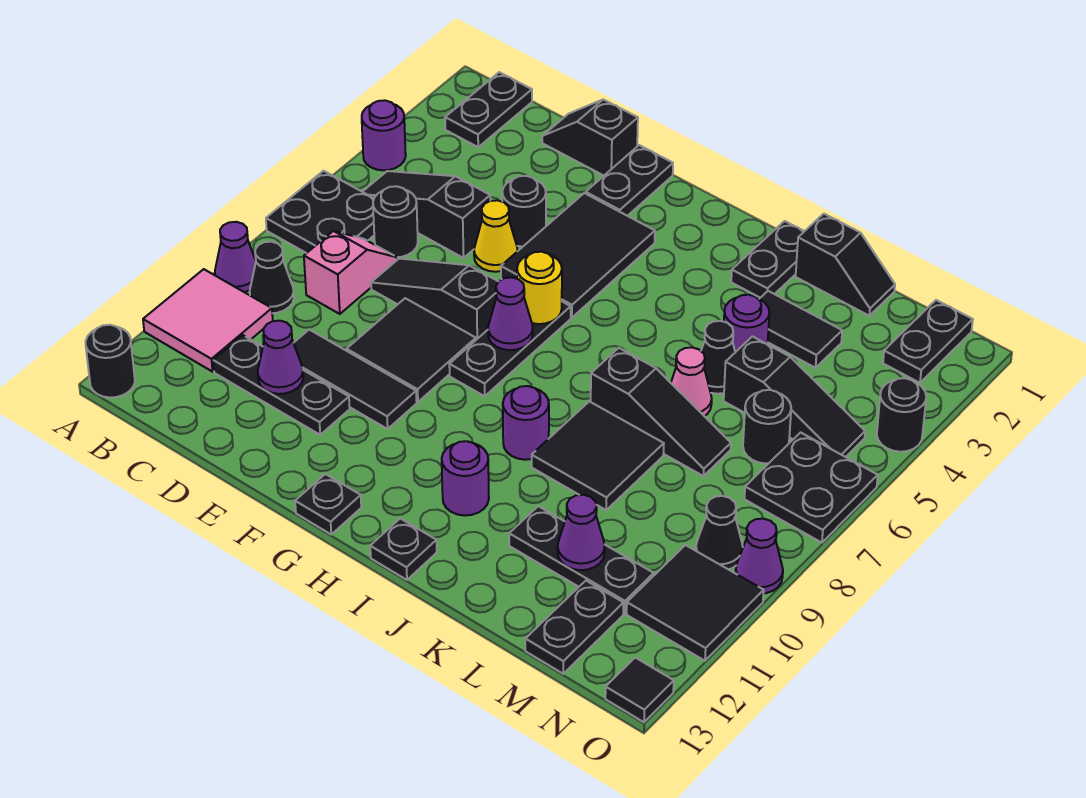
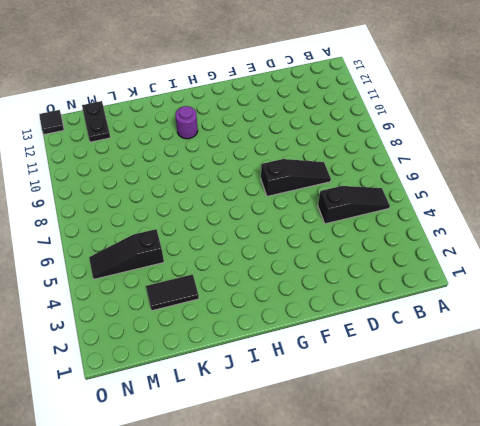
none -> purple round brick A4 level 1
none -> black plate A6:B7 level 1
none -> purple cone A9 level 1
none -> pink tile A10:B11 level 1

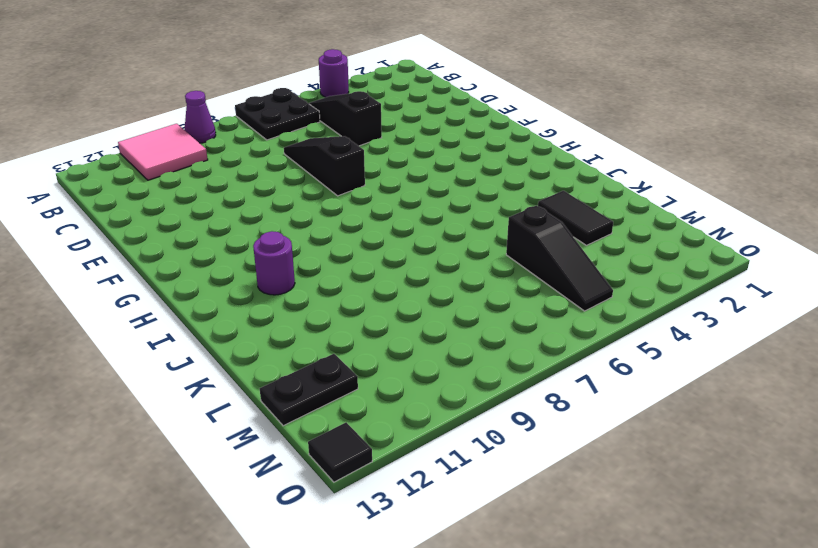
none -> black round brick A13 level 1
none -> black plate B1:B2 level 1
none -> black cone B9 level 1
none -> black round brick C6 level 1

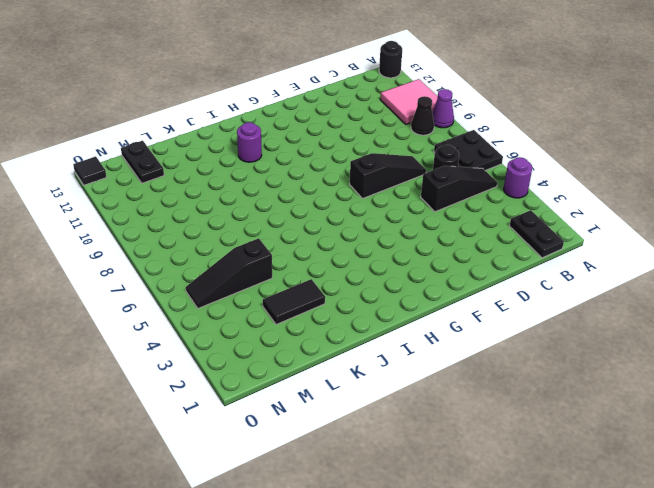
none -> pink slope C7:C8 level 1 top 8
none -> black plate C11:E11 level 1
none -> black slope D1:E1 level 1 top E
none -> black tile D10:F10 level 1

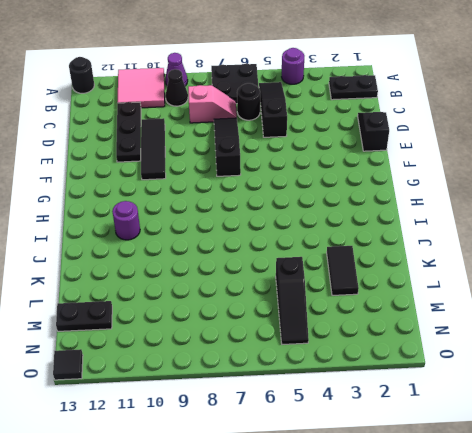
none -> black round brick E4 level 1
none -> yellow cone E5 level 1
none -> black tile E8:F9 level 1
none -> black plate F1:F2 level 1

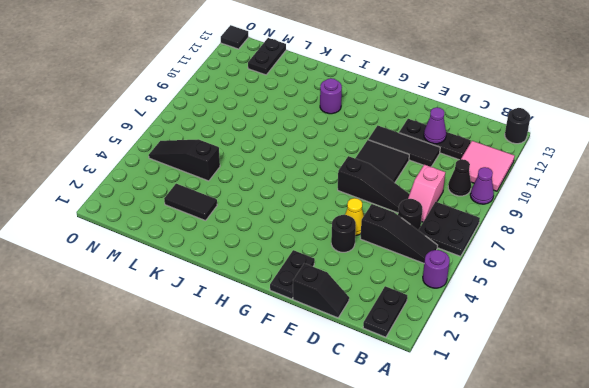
none -> black tile F3:G5 level 1
none -> black plate G6:G8 level 1
none -> black plate G13 level 1
none -> purple round brick I9 level 1

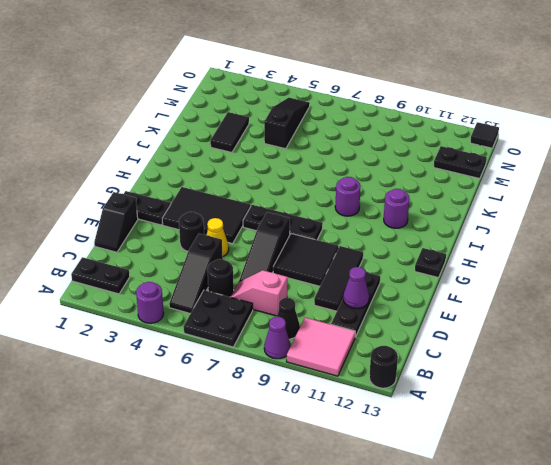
none -> black plate I13 level 1
none -> black plate J1:J2 level 1
none -> black slope J7:L7 level 1 top J
none -> black tile J8:K9 level 1

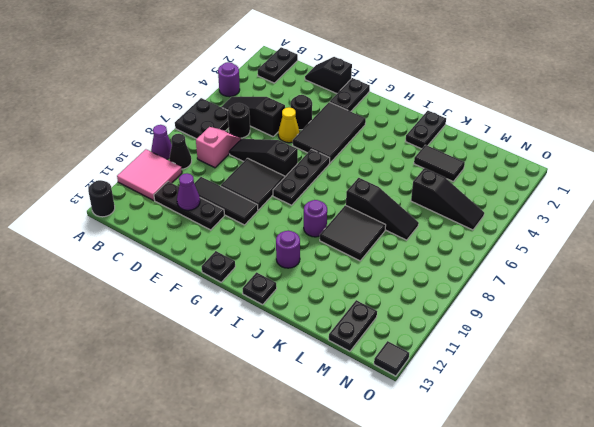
none -> black slope K1:L1 level 1 top K
none -> purple round brick K4 level 1
none -> black cone K5 level 1
none -> pink cone K6 level 1

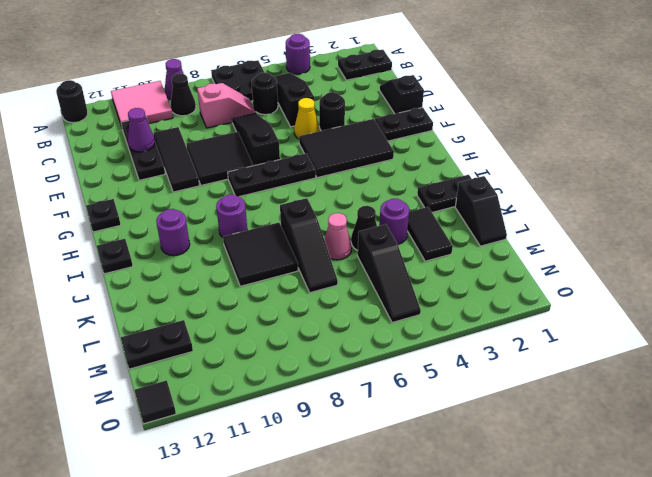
none -> black plate K11:M11 level 1
none -> black round brick M6 level 1
none -> black plate N1:N2 level 1
none -> black plate N6:O7 level 1

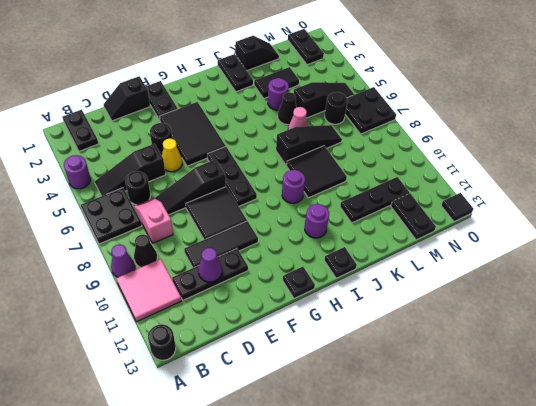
none -> black cone N9 level 1
none -> black tile N10:O11 level 1
none -> black round brick O4 level 1
none -> purple cone O9 level 1

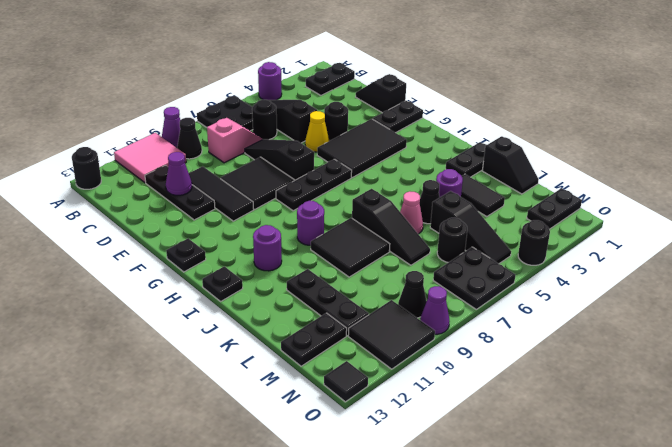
none -> yellow round brick G6 level 2
none -> purple cone G7 level 2
none -> purple cone L11 level 2

